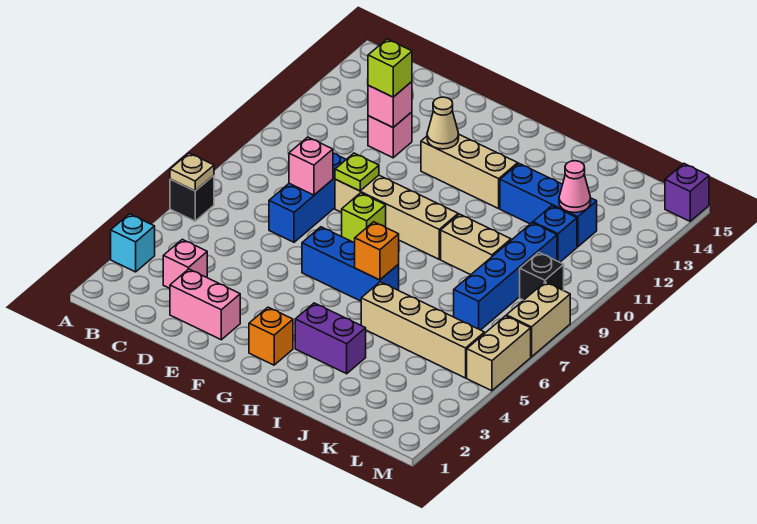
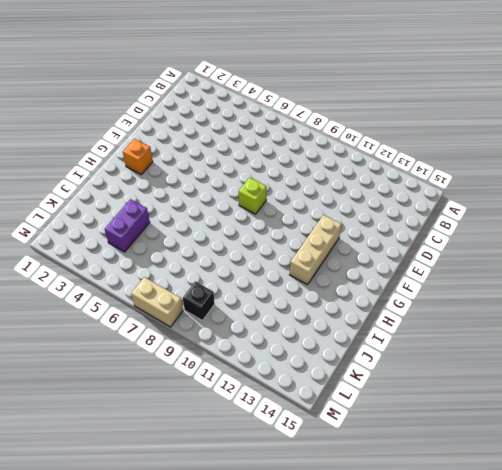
purple brick J4:K4 level 1 -> purple brick H3:I3 level 1
none -> cyan brick A3 level 1
none -> black brick A6 level 1
none -> pink brick C3 level 1

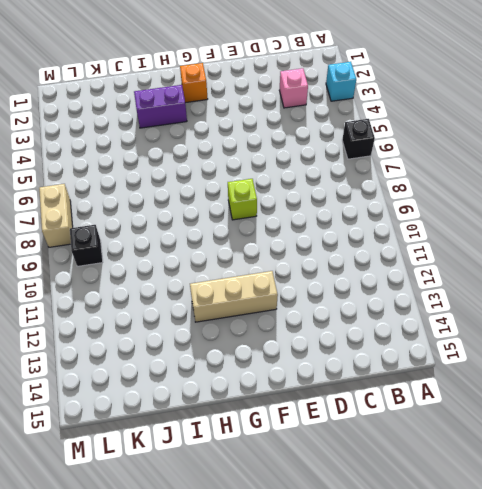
none -> pink brick D2:E2 level 1
none -> blue brick D7:D9 level 1
none -> pink brick D12 level 1

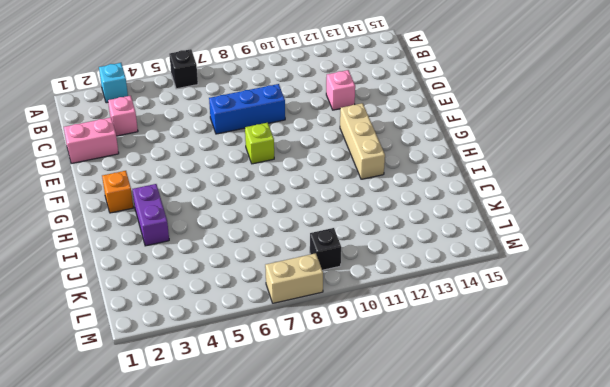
pink brick D1:D2 level 1 -> pink brick D2:E2 level 1
none -> tan brick E9:H9 level 1
none -> blue brick F6:H6 level 1
none -> tan brick I5:L5 level 1

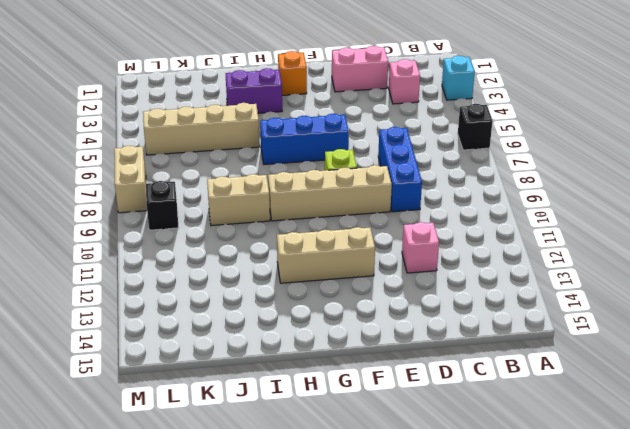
none -> blue brick I12:K12 level 1
none -> blue brick K7:K10 level 1
none -> blue brick K11 level 1

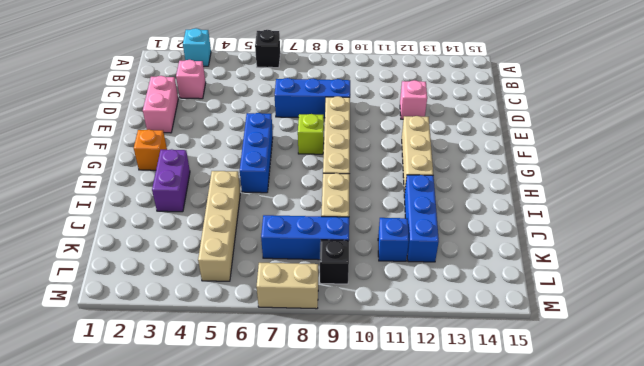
blue brick K7:K9 level 1 -> blue brick K7:K10 level 1
none -> tan brick M5:M6 level 1
none -> purple brick M15 level 1
none -> tan plate A6 level 2

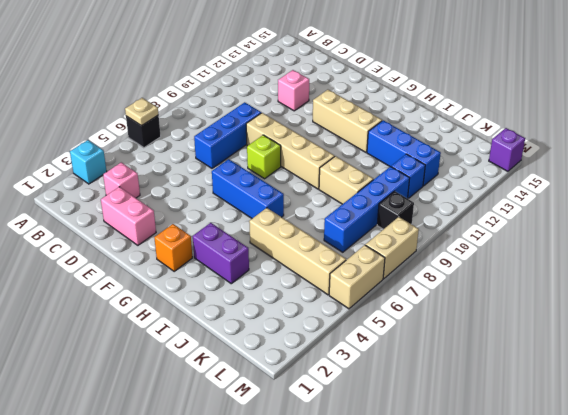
none -> pink brick D8 level 2
none -> pink brick D12 level 2
none -> lime plate E9 level 2

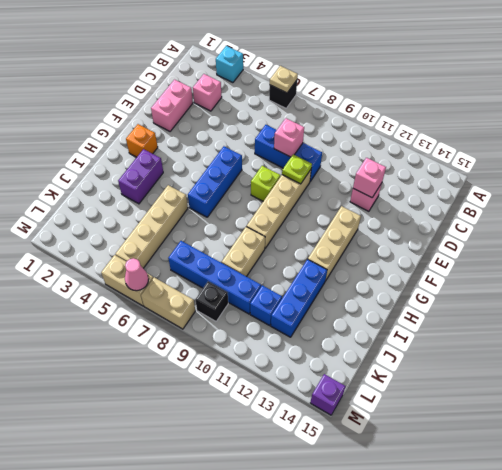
pink cone M6 level 2 -> pink cone K12 level 2
none -> tan cone F12 level 2
none -> orange brick H6 level 2
none -> lime brick D12 level 3

